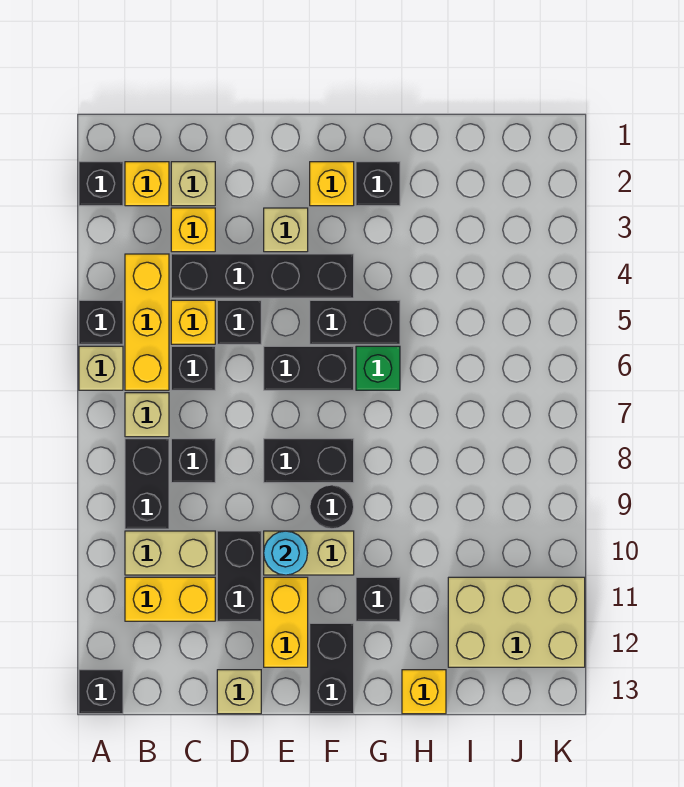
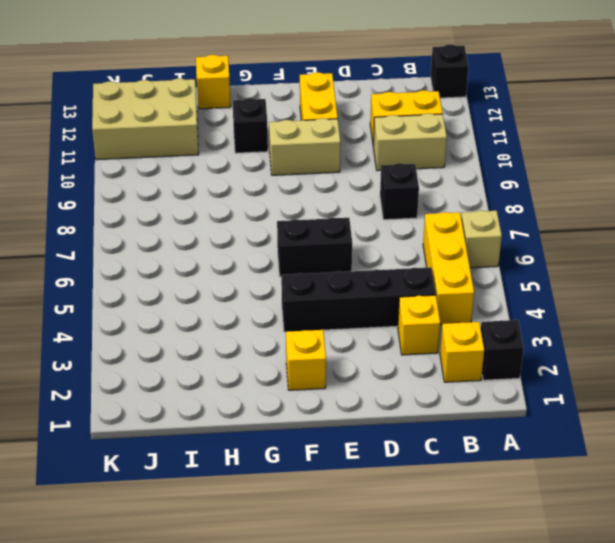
none -> black brick A5 level 1
none -> tan brick B7 level 1
none -> black brick B8:B9 level 1
none -> tan brick C2 level 1

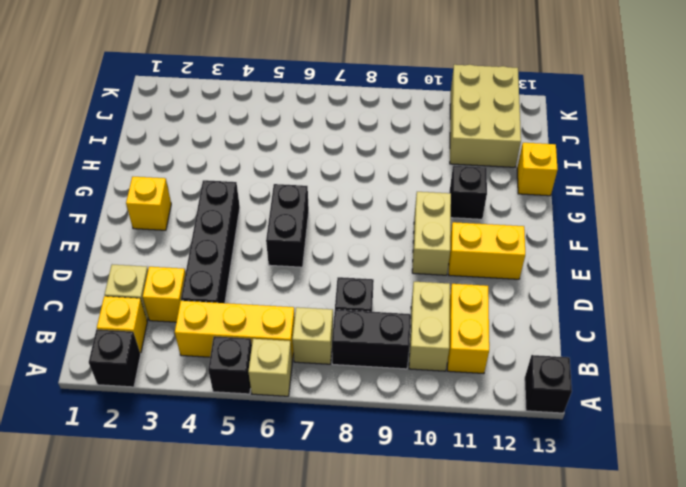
none -> yellow brick C5 level 1
none -> black brick C6 level 1
none -> black brick D5 level 1
none -> black brick D10:D11 level 1

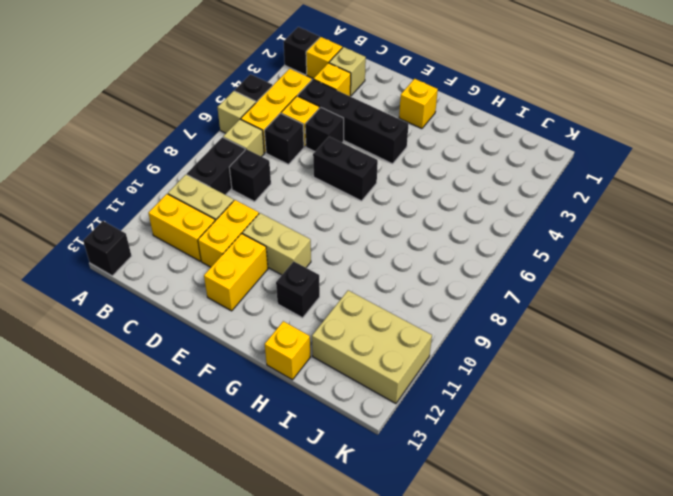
yellow brick D10:D11 level 1 -> black brick D10:D11 level 1
none -> tan brick D13 level 1
none -> tan brick E3 level 1
none -> black brick E8:F8 level 1
none -> black brick F5:G5 level 1

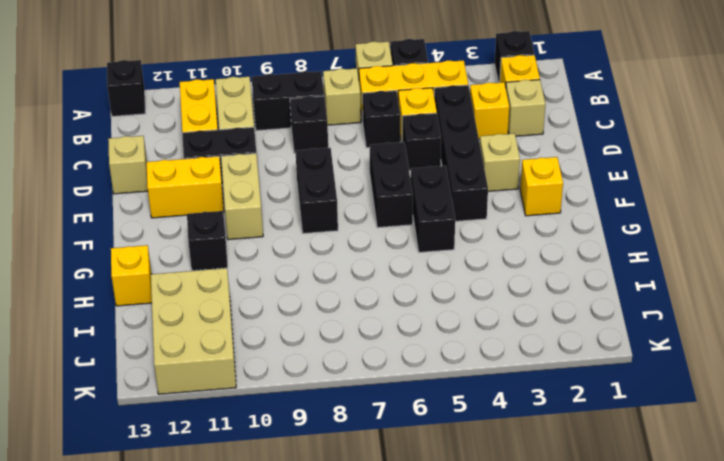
none -> black round brick F9 level 1
none -> black brick F12:F13 level 1
none -> black brick G2 level 1
none -> green brick G6 level 1

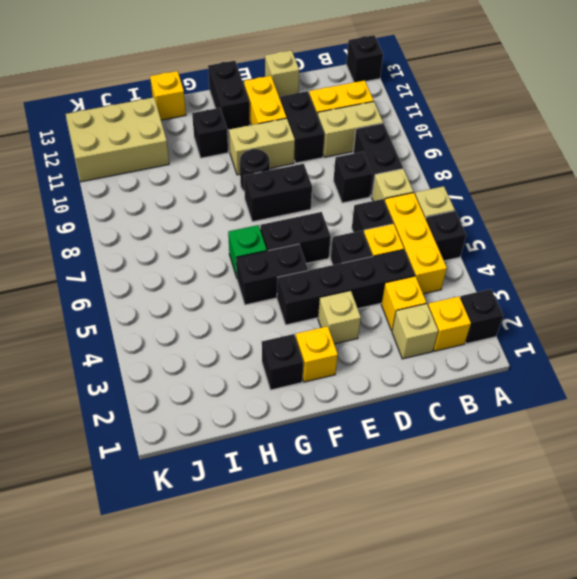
none -> cyan round brick E10 level 2

